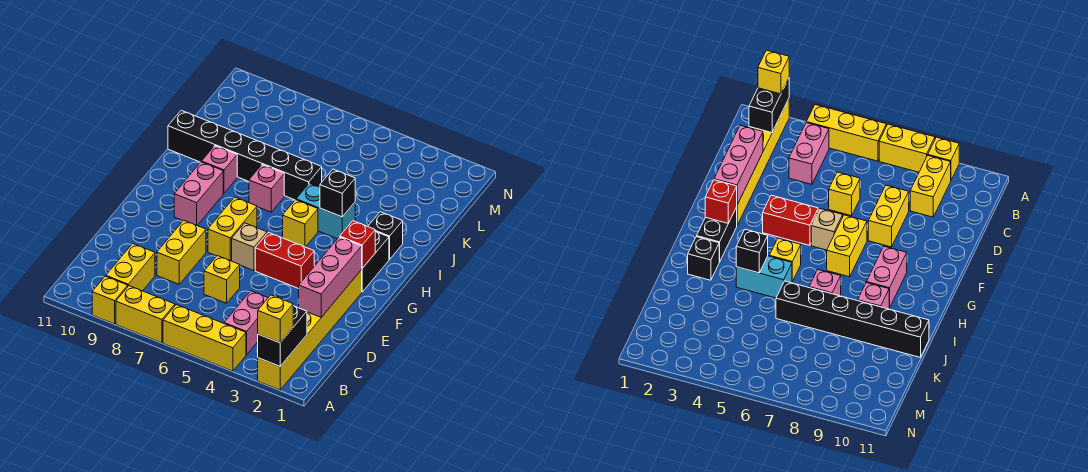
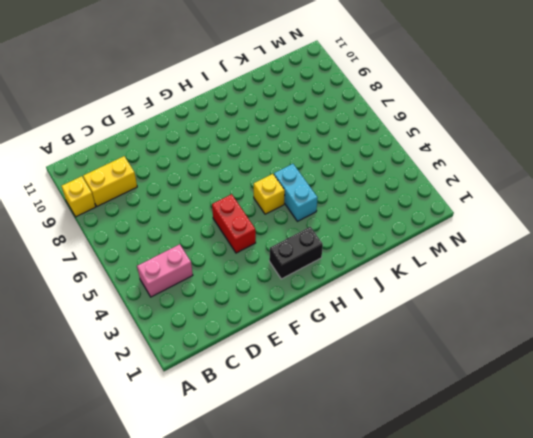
none -> yellow brick A2:F2 level 1
none -> yellow brick A4:A6 level 1
none -> yellow brick A7:A8 level 1

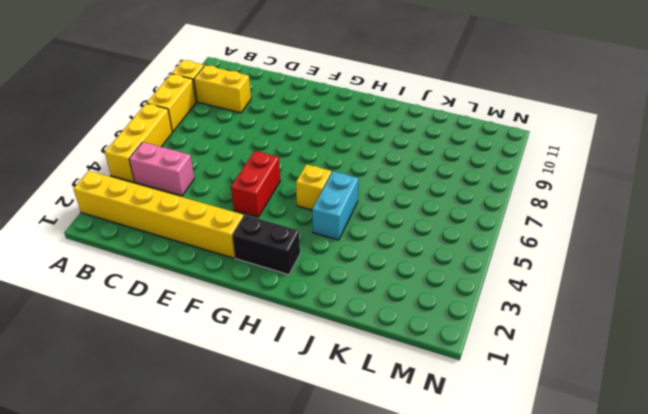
none -> yellow brick D6 level 1
none -> yellow brick D8:E8 level 1
none -> tan brick F6 level 1

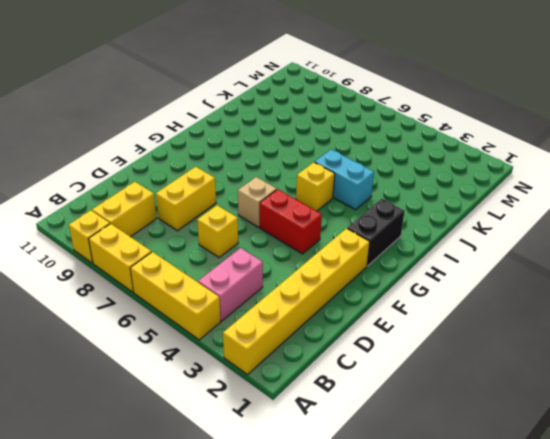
none -> yellow brick F7:G7 level 1
none -> pink brick G9:H9 level 1
none -> black brick I2 level 1

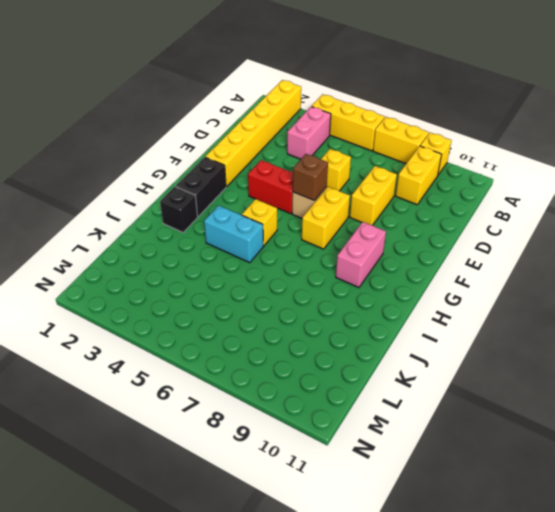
brown brick F6 level 2 -> none
none -> pink brick I7 level 1
none -> pink brick I9 level 1
none -> black brick J6:J11 level 1

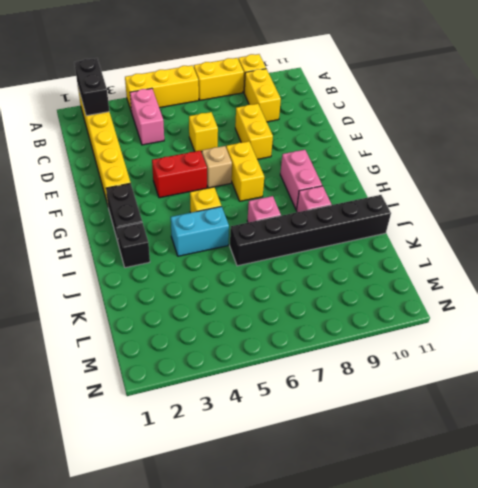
none -> pink brick D2:F2 level 2
none -> red brick G2 level 2
none -> black brick I4 level 2

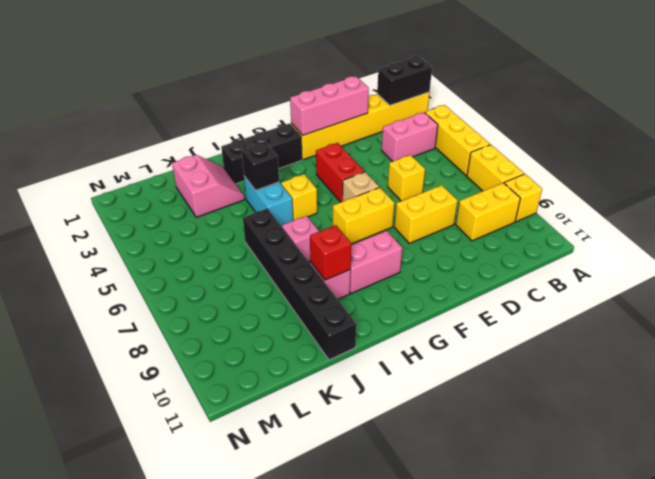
red brick I9 level 2 -> red brick G2 level 2
pink slope J2:K3 level 1 top K -> none
none -> yellow brick A2 level 3

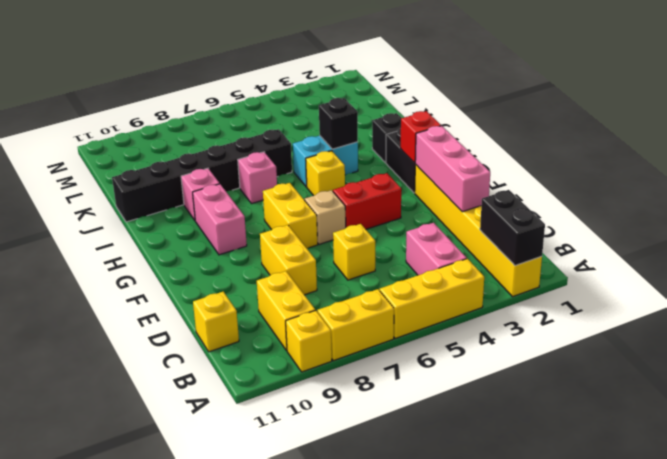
yellow brick C11 level 1 -> yellow brick A2 level 3

